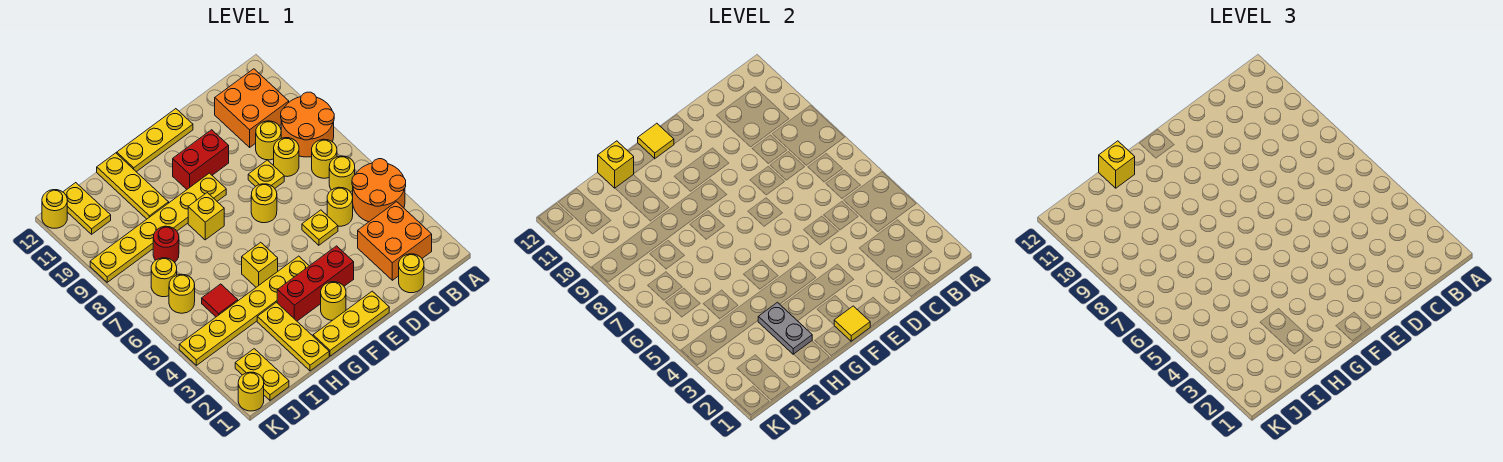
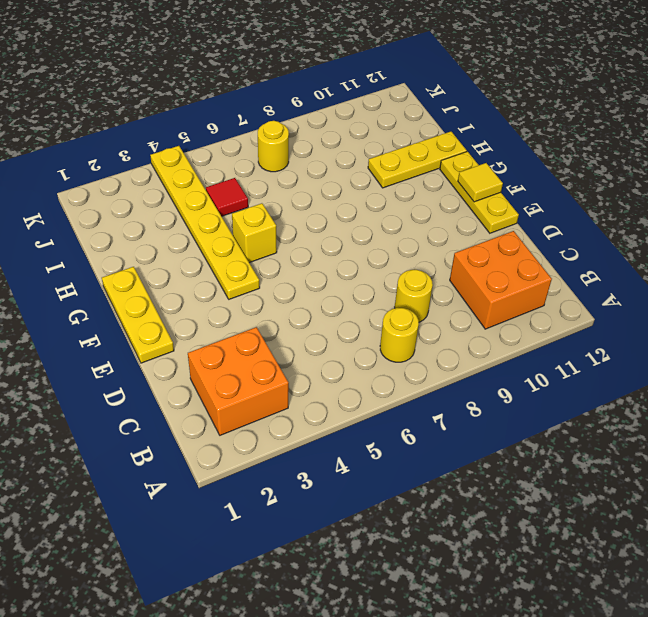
none -> orange round brick A4:B5 level 1
none -> orange round brick A8:B9 level 1
none -> yellow round brick B6 level 1
none -> yellow round brick C1 level 1

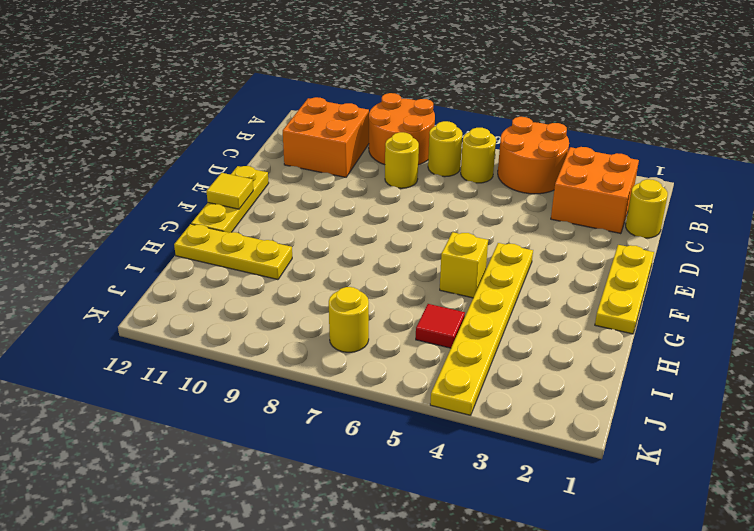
none -> yellow round brick C5 level 1
none -> yellow round brick C9 level 1
none -> yellow plate D5 level 1
none -> yellow plate D8 level 1

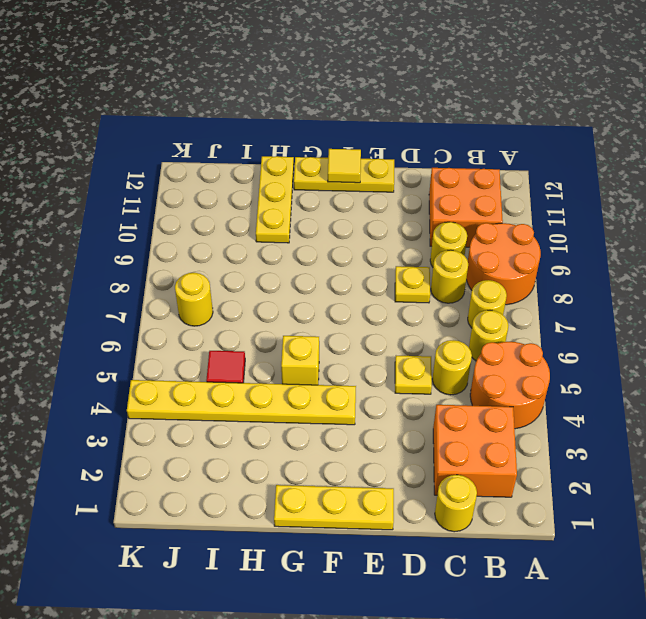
none -> red brick E3:G3 level 1
none -> yellow round brick E7 level 1
none -> red brick E10:F10 level 1
none -> yellow round brick F2 level 1

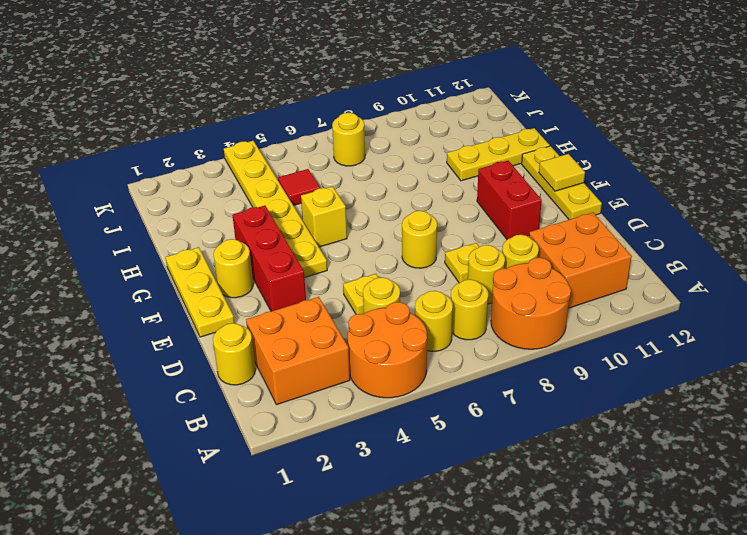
none -> yellow plate F9:K9 level 1
none -> yellow brick G8 level 1
none -> yellow plate H1:H3 level 1
none -> red round brick I8 level 1

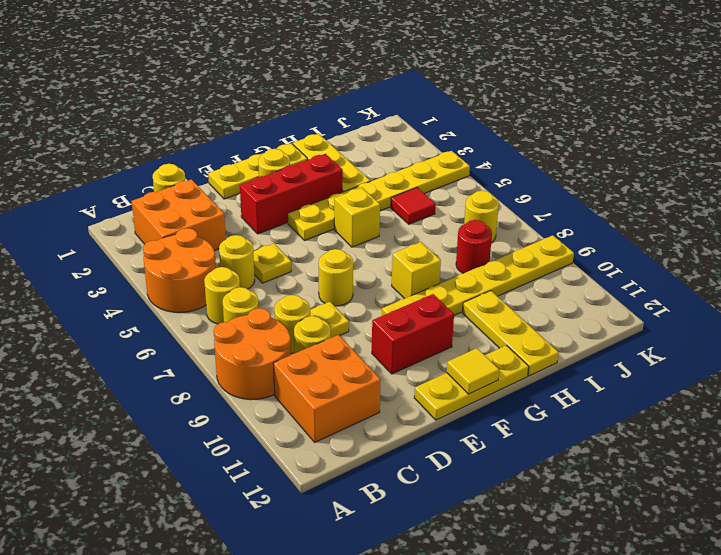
none -> yellow plate J1:J2 level 1
none -> yellow round brick J6 level 1
none -> yellow plate J11:J12 level 1
none -> yellow round brick K1 level 1

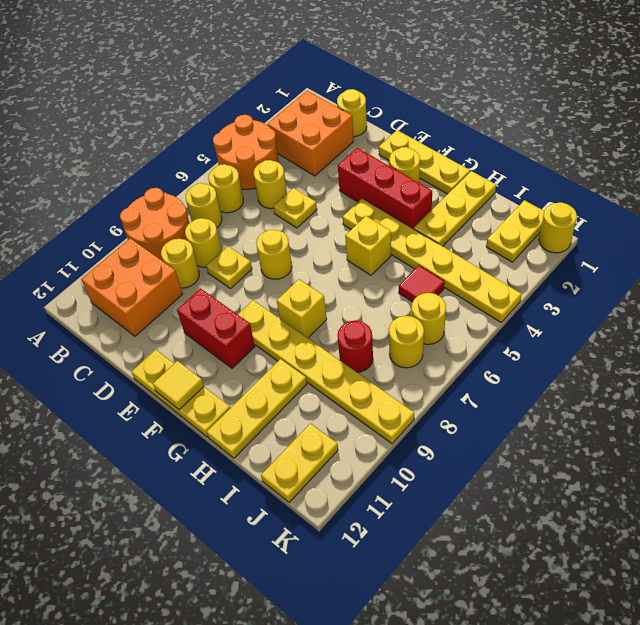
none -> yellow round brick K12 level 1
none -> yellow tile F1 level 2
none -> grey plate H2:H3 level 2
none -> yellow brick H12 level 2

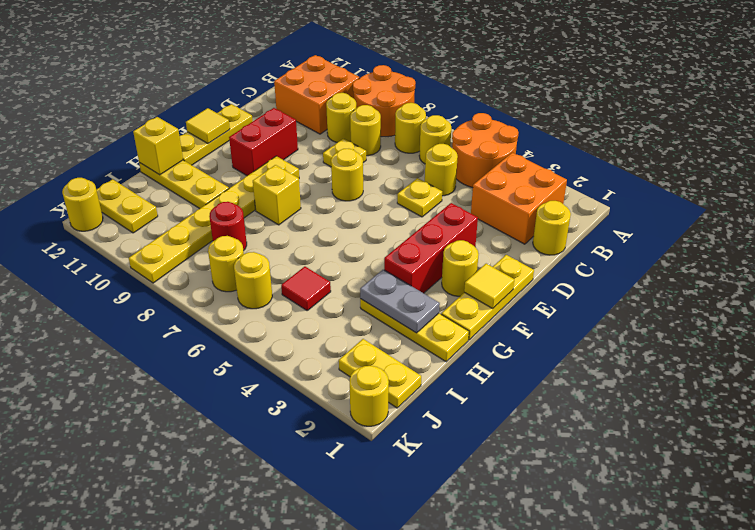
none -> yellow plate F4:K4 level 1
none -> yellow brick G5 level 1
none -> yellow brick H12 level 3

